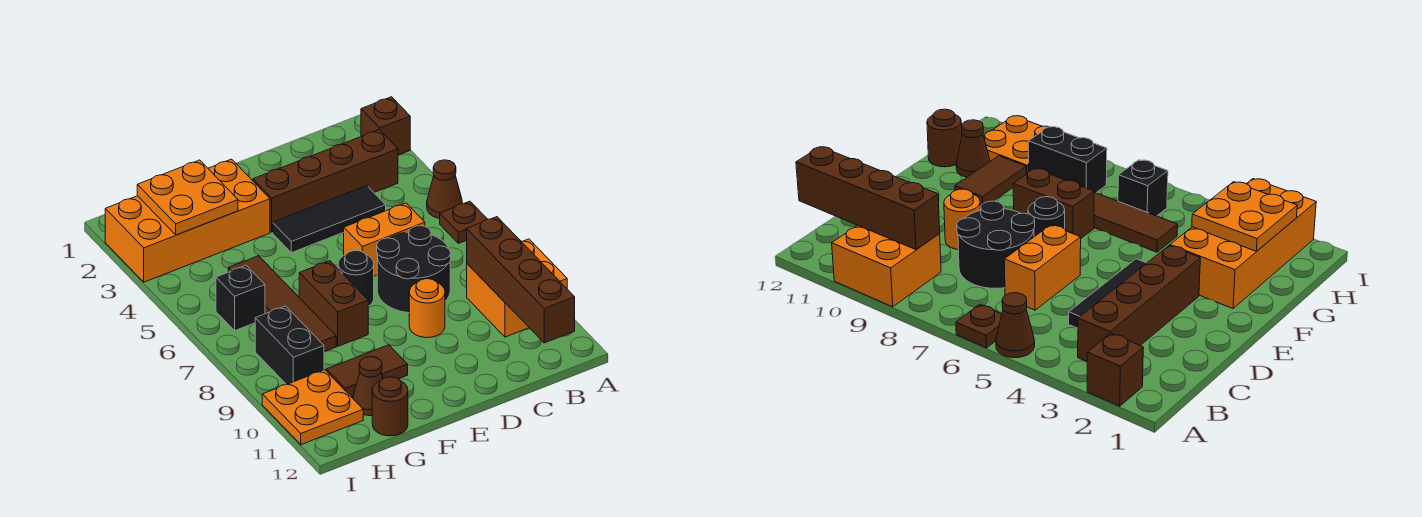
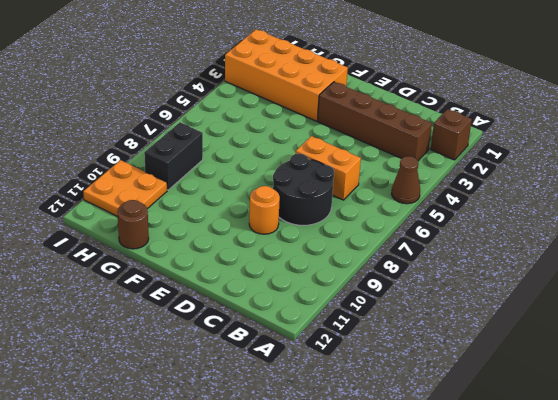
none -> brown plate A6 level 1
none -> orange brick A9:B10 level 1
none -> black tile C4:E4 level 1

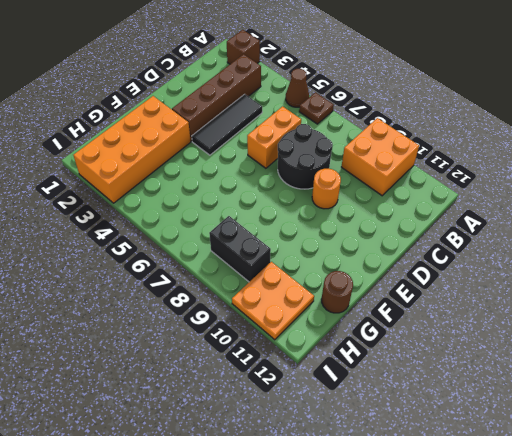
none -> black round brick E7 level 1
none -> brown brick F7:F8 level 1
none -> brown tile F10:G10 level 1

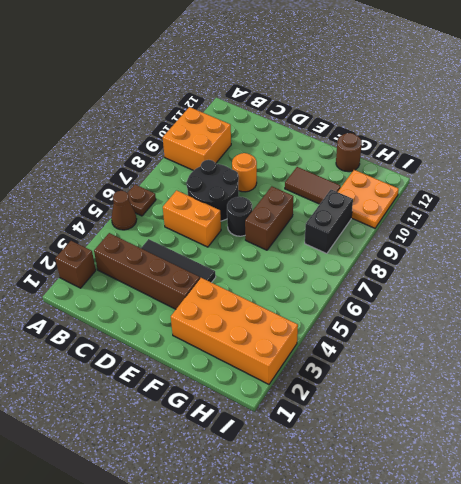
none -> brown tile G5:G8 level 1
none -> brown cone G11 level 1
none -> black brick H6 level 1

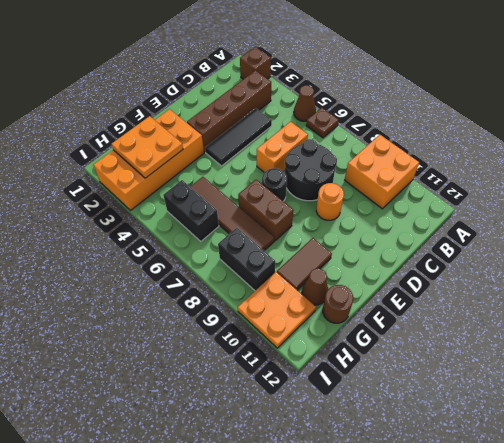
black brick H5:H6 level 1 -> black brick H6 level 1
none -> brown brick B9:B12 level 2

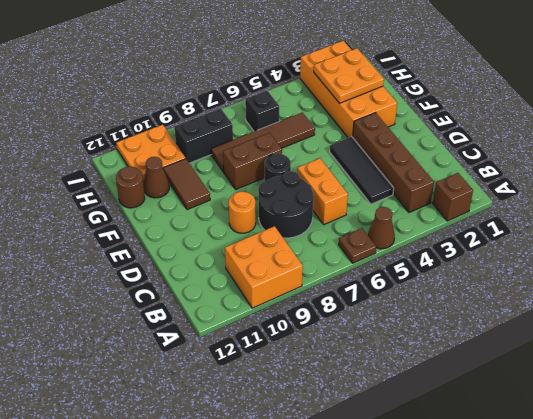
none -> brown brick B9:B12 level 2

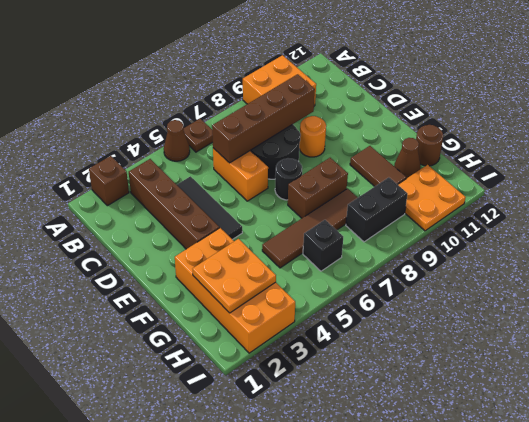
brown brick C6:C9 level 2 -> brown brick B9:B12 level 2

